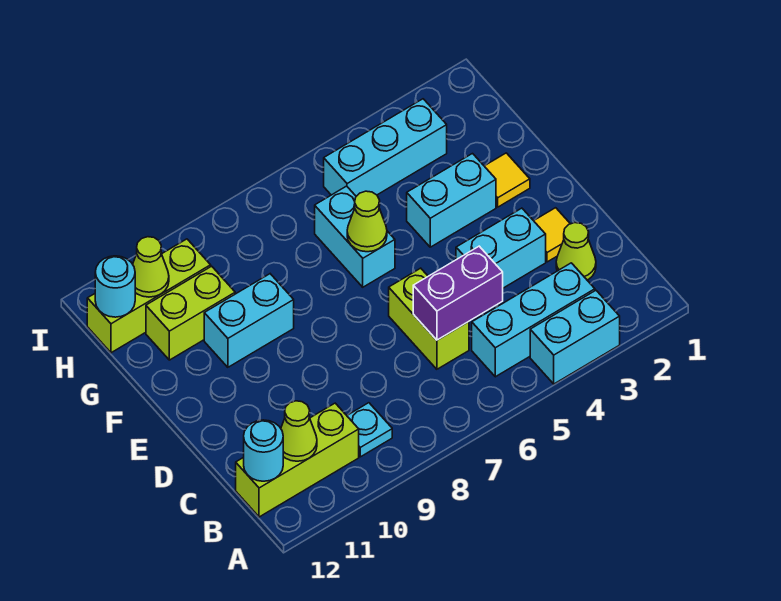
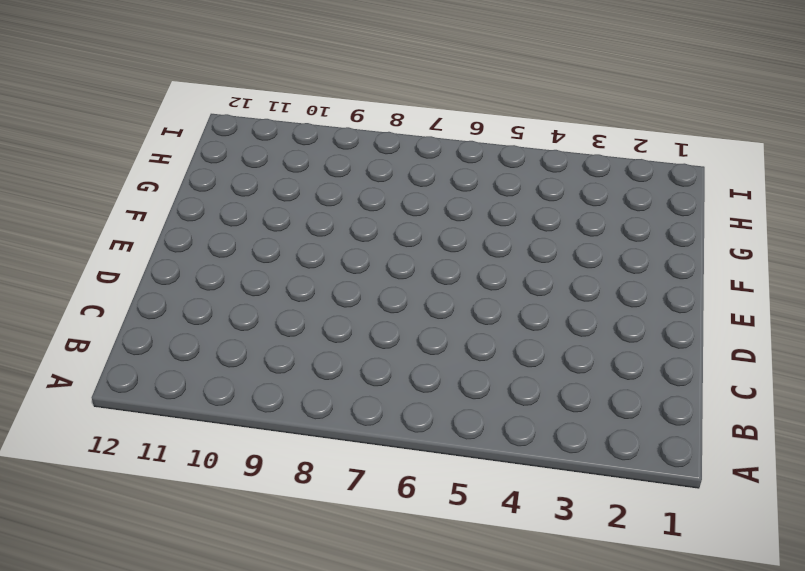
none -> cyan brick A3:A4 level 1
none -> cyan brick B3:B5 level 1
none -> cyan plate B9 level 1

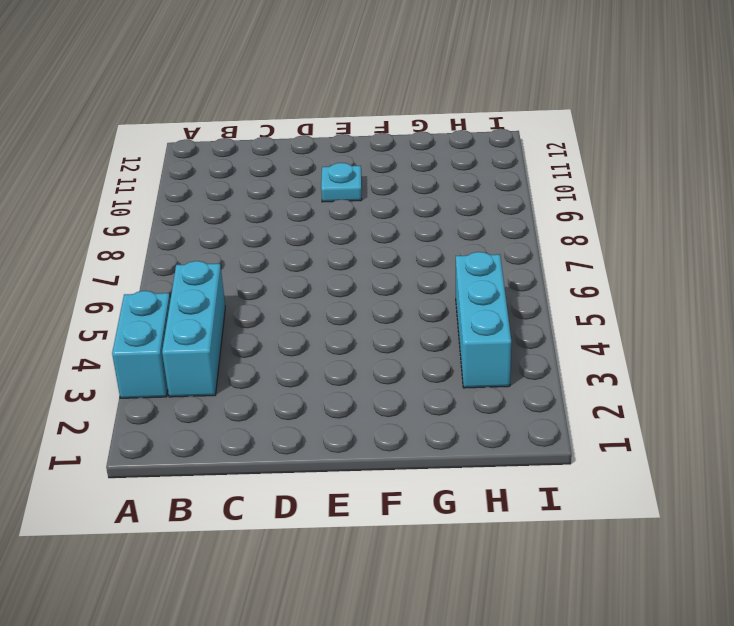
cyan plate E10 level 1 -> cyan plate B9 level 1
none -> lime brick B10:B12 level 1
none -> lime cone C2 level 1
none -> lime brick C6:D6 level 1

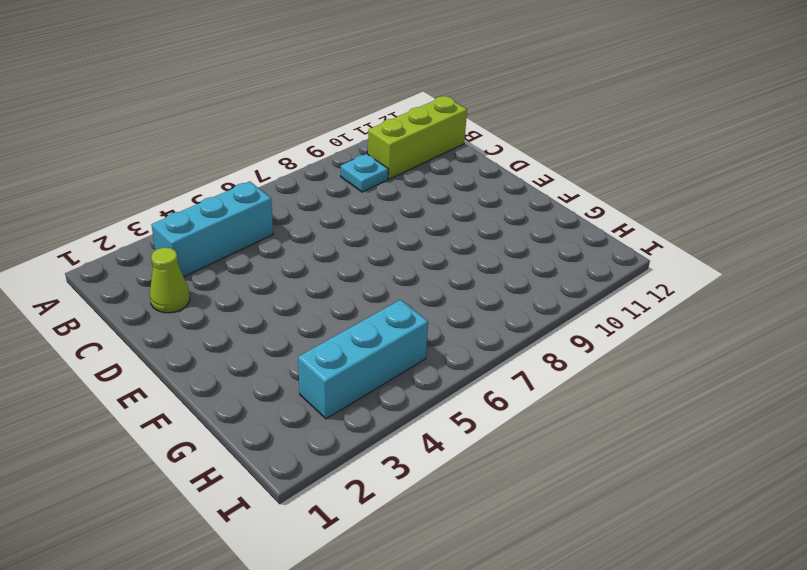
none -> cyan brick A3:A4 level 1
none -> lime brick C6:D6 level 1
none -> yellow tile D2 level 1

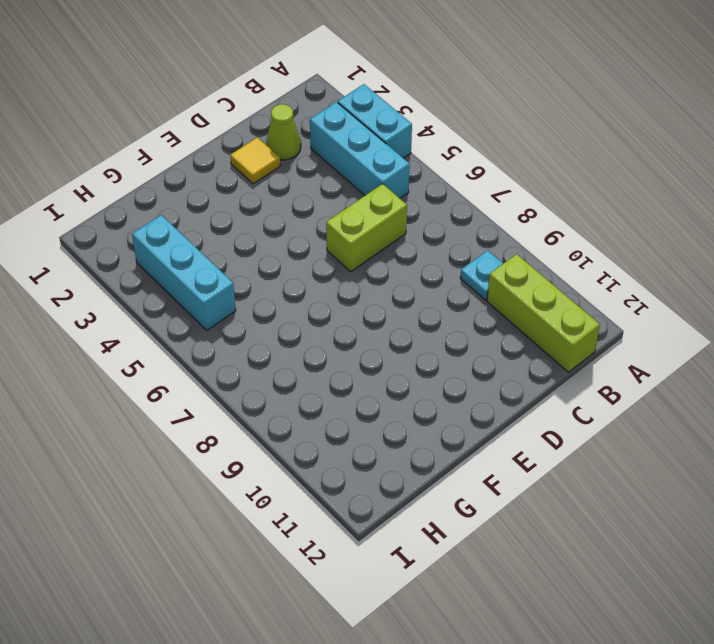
none -> cyan brick D3:D4 level 1
none -> yellow tile F2 level 1
none -> cyan brick F3:F4 level 1

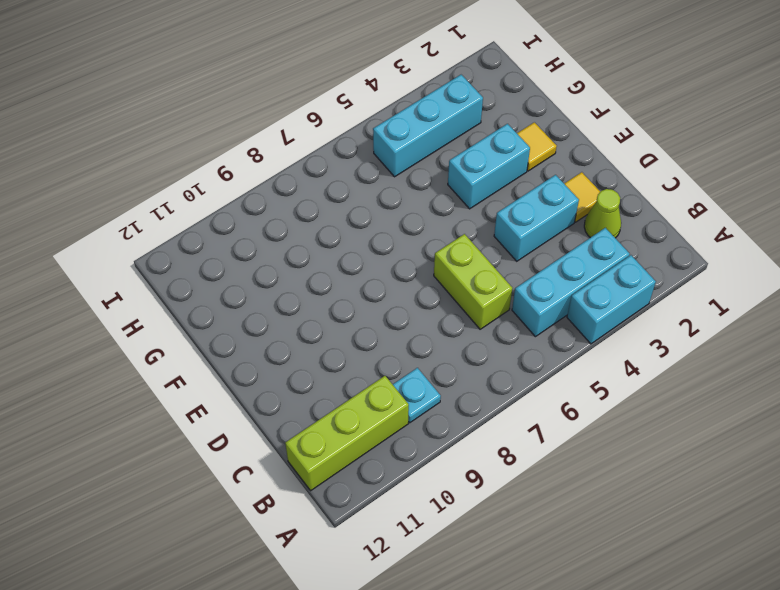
none -> cyan brick F6:G6 level 1
none -> cyan brick F9:F10 level 1
none -> lime brick G10:G11 level 1

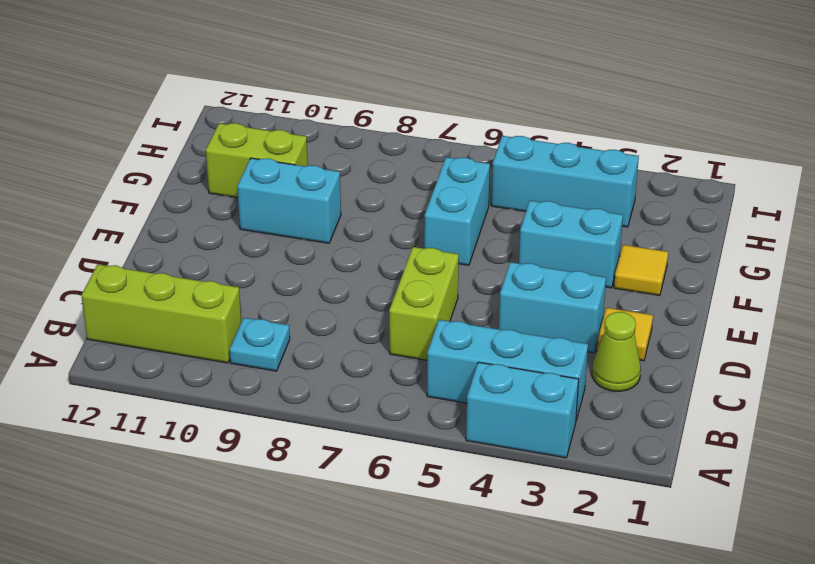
none -> lime brick H10:H12 level 1
none -> lime cone B11 level 2
none -> cyan round brick B12 level 2

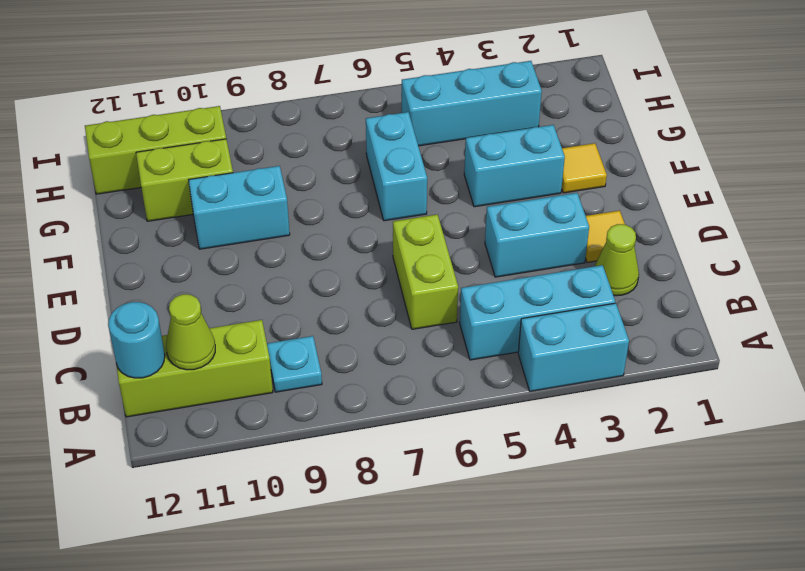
none -> purple brick C5:C6 level 2
none -> lime cone F6 level 2
none -> lime cone H11 level 2

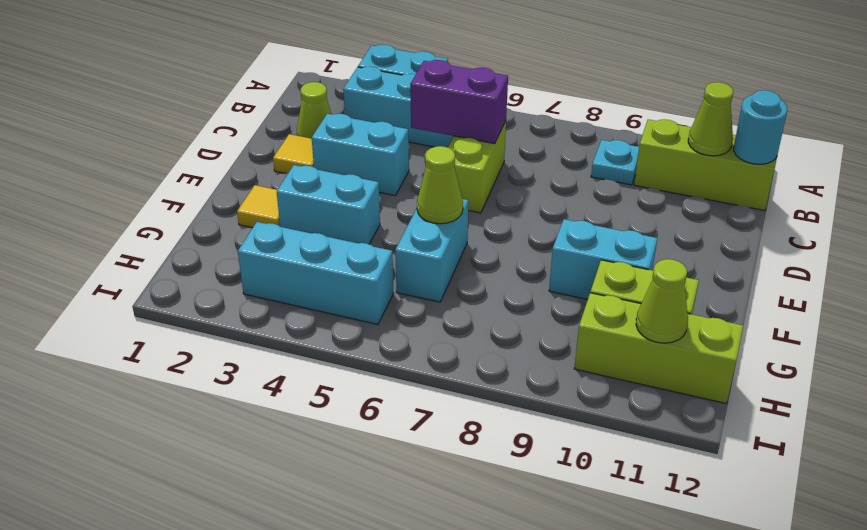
none -> cyan round brick H12 level 2

